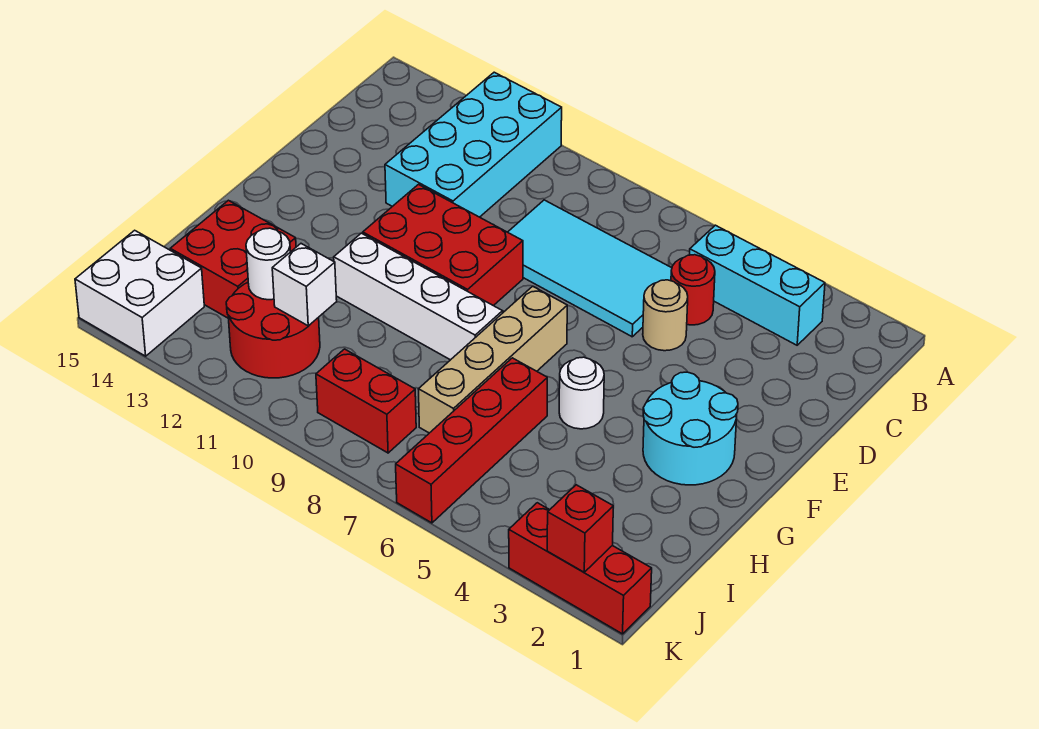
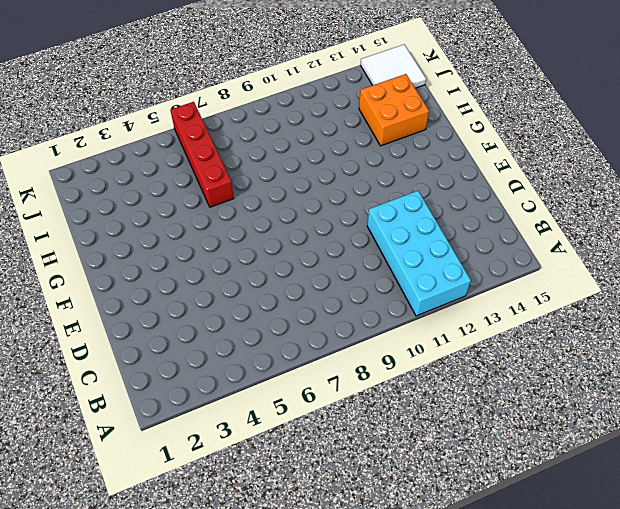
orange brick H13:I14 level 1 -> red brick H13:I14 level 1
white tile J14:K15 level 1 -> white brick J14:K15 level 1
none -> cyan brick B3:B5 level 1
none -> red round brick C5 level 1
none -> cyan tile C6:D9 level 1

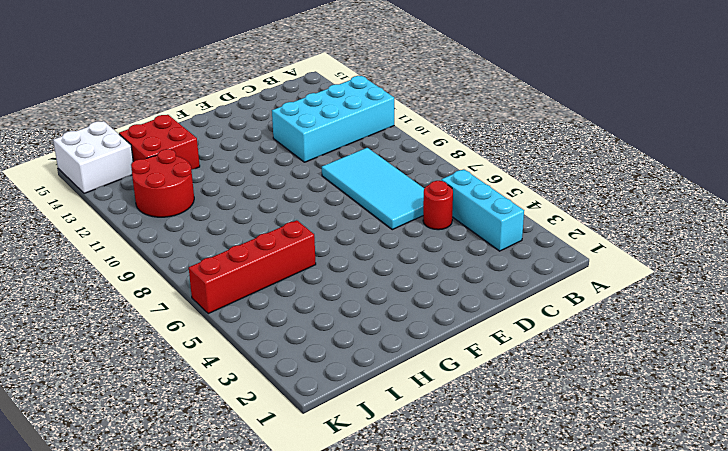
none -> tan round brick D5 level 1
none -> red brick E9:F11 level 1
none -> cyan round brick F2:G3 level 1

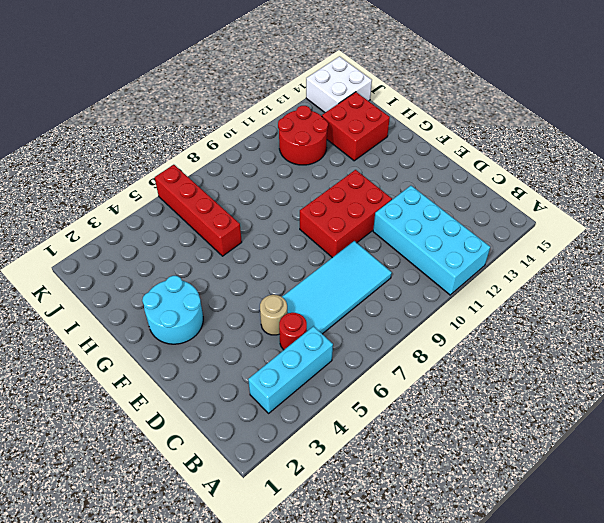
none -> tan brick F7:I7 level 1
none -> white round brick G5 level 1
none -> white brick G8:G11 level 1

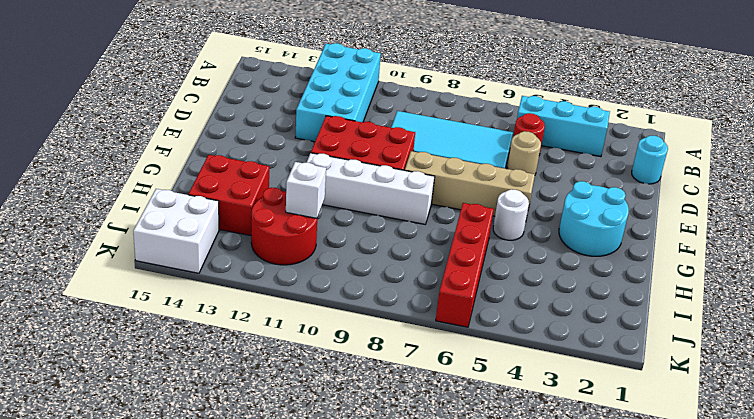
cyan round brick C1 level 1 -> none
tan brick F5:F8 level 1 -> tan brick F7:I7 level 1
none -> red brick J8:J9 level 1
none -> red brick K1:K3 level 1
none -> white round brick I12 level 2

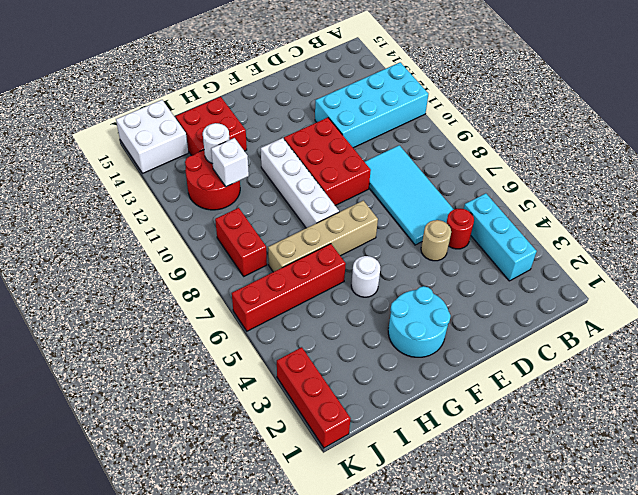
none -> red brick K2 level 2

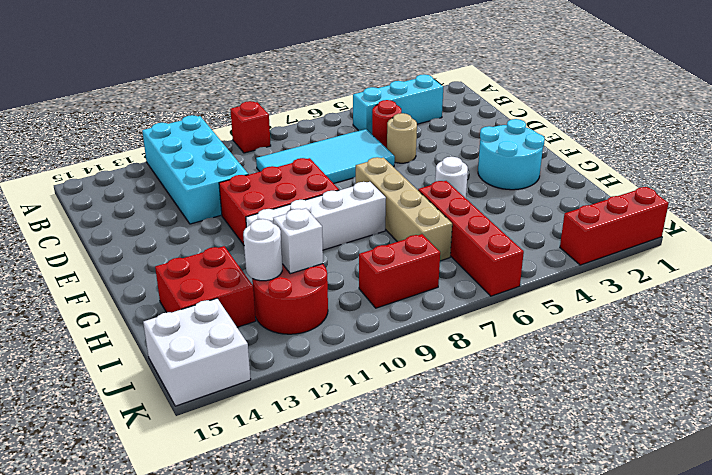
red brick A9 level 1 -> red brick K2 level 2

